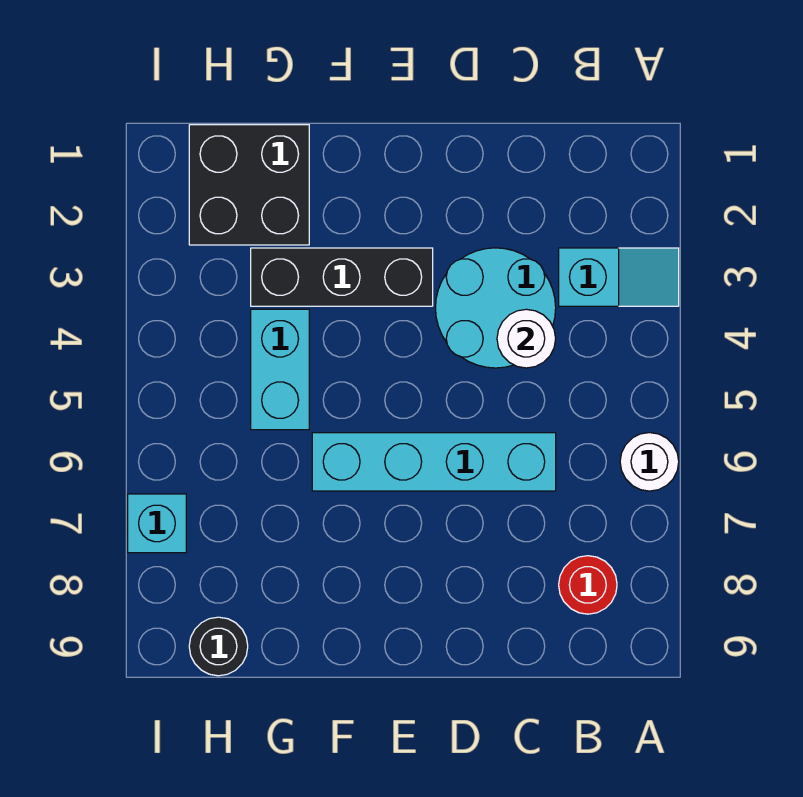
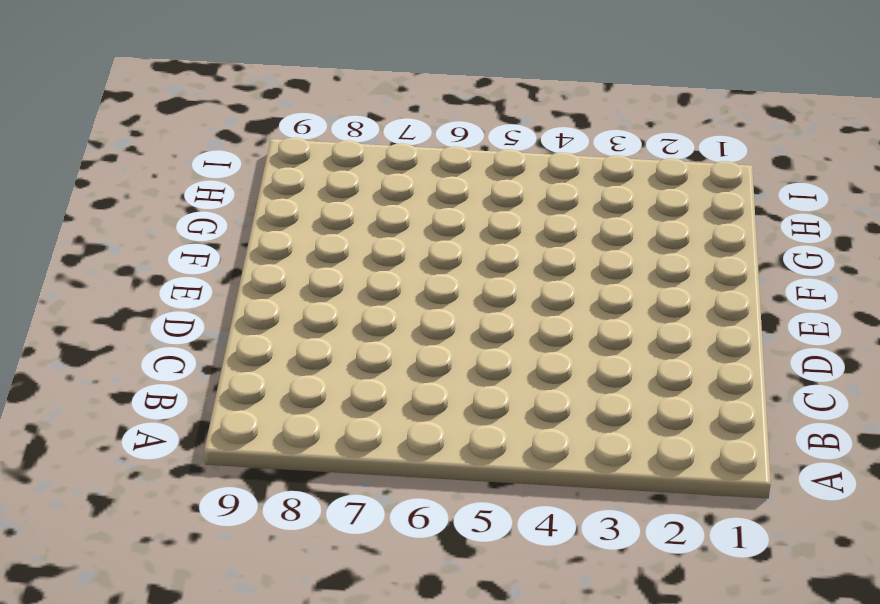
none -> cyan slope A3:B3 level 1 top B
none -> white round brick A6 level 1

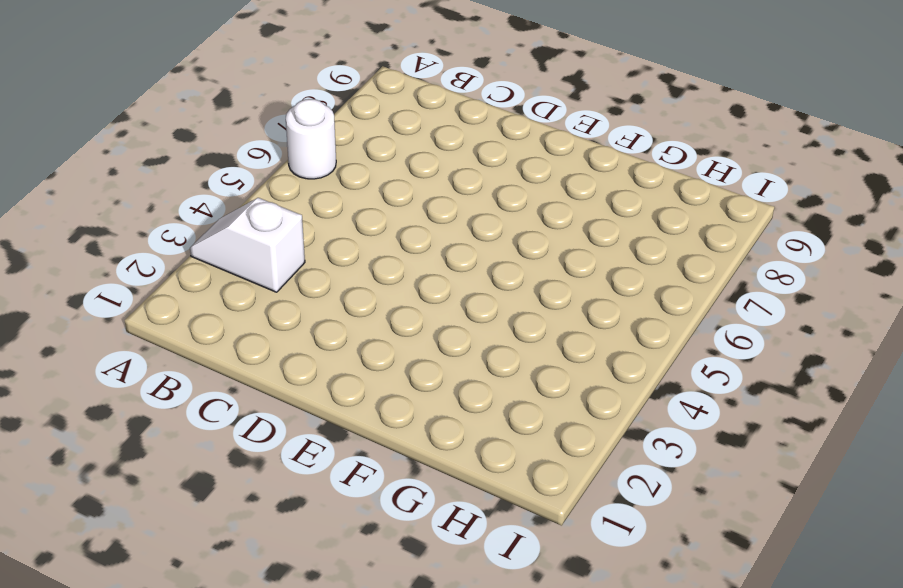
white slope A3:B3 level 1 top B -> cyan slope A3:B3 level 1 top B
none -> red round brick B8 level 1
none -> cyan round brick C3:D4 level 1

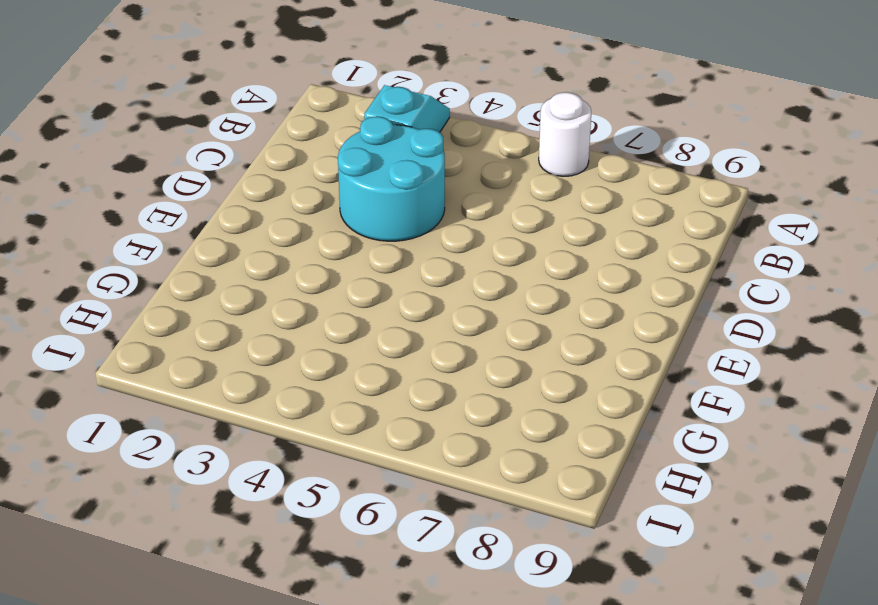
none -> red round brick B8 level 1
none -> cyan brick C6:F6 level 1

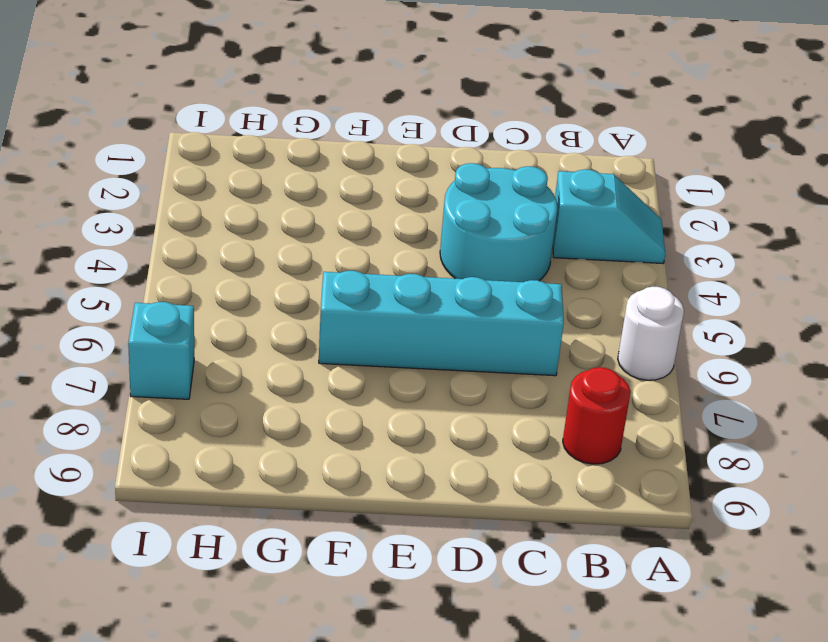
none -> black brick E3:G3 level 1
none -> black brick G1:H2 level 1

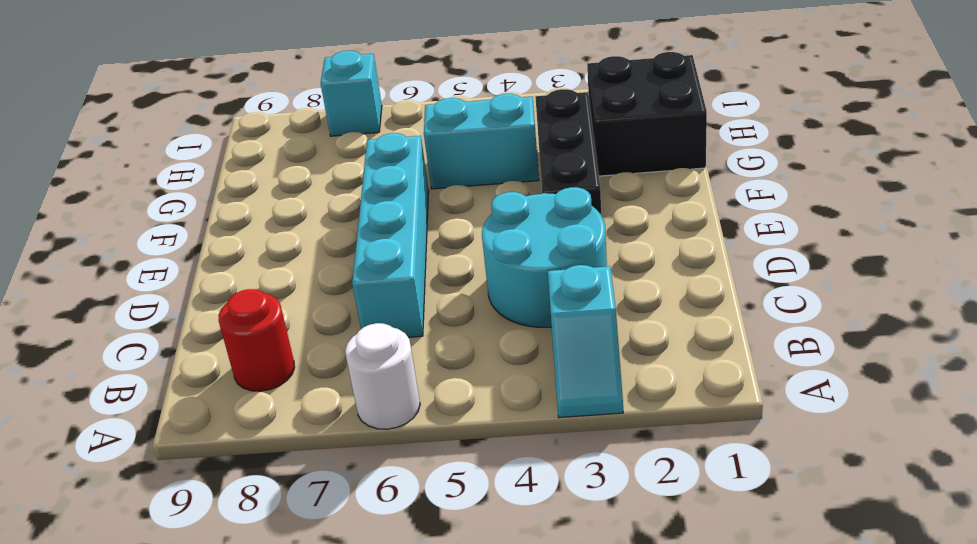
none -> black round brick H9 level 1
none -> white round brick C4 level 2

